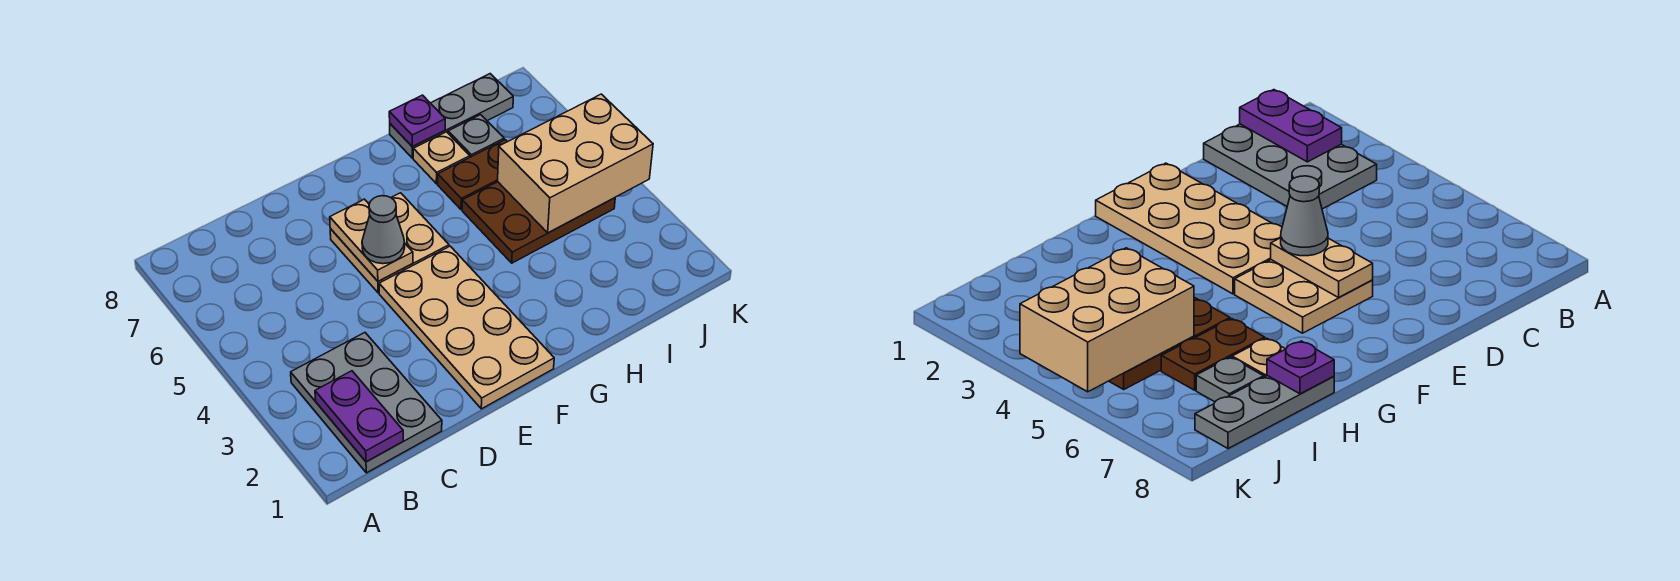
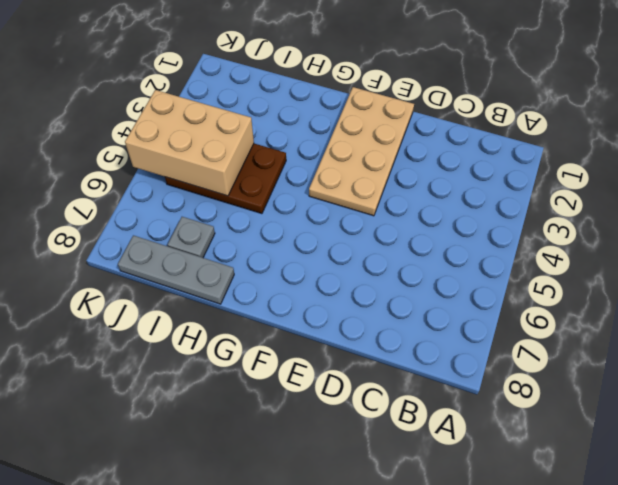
none -> grey plate B1:C3 level 1
none -> tan plate E5:F6 level 1
none -> brown plate H6:I6 level 1

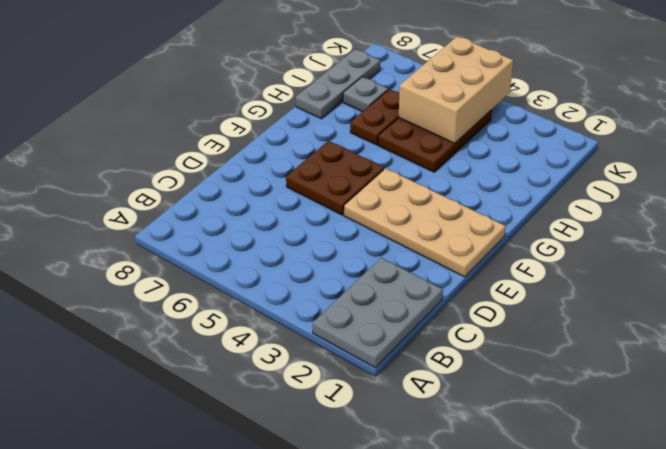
grey plate A1:C2 level 1 -> grey plate B1:C3 level 1
brown plate E5:F6 level 1 -> tan plate E5:F6 level 1
none -> tan plate H7 level 1
none -> purple plate B1:B2 level 2
none -> tan plate E5:E6 level 2

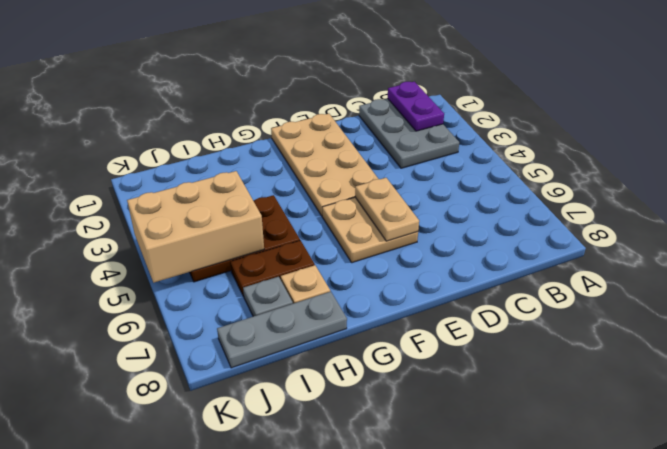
none -> purple plate H8 level 2
none -> grey cone E5 level 3

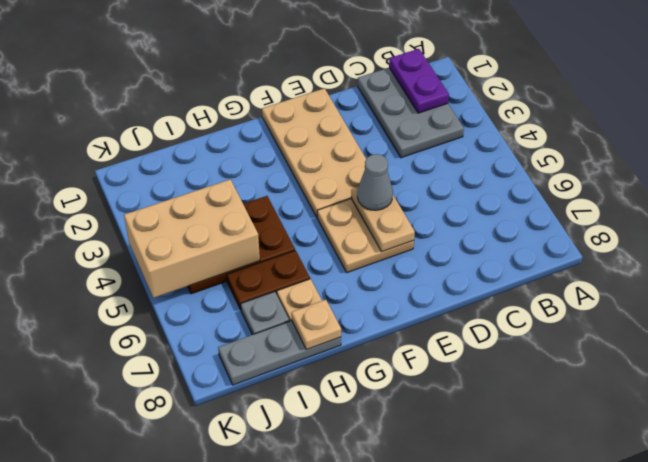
tan plate H8 level 2 -> purple plate H8 level 2

